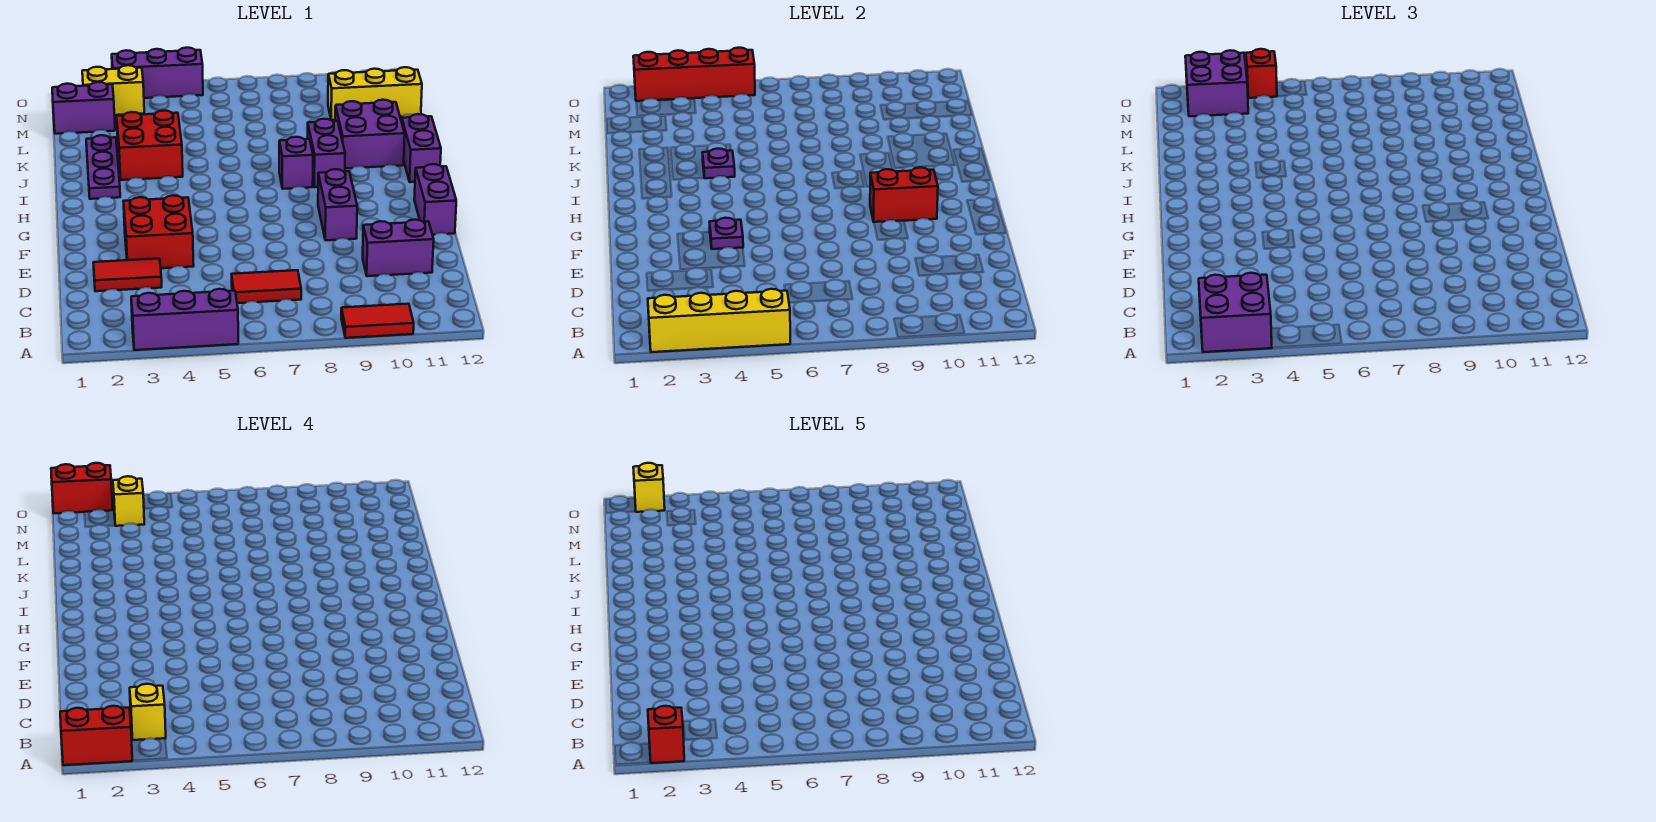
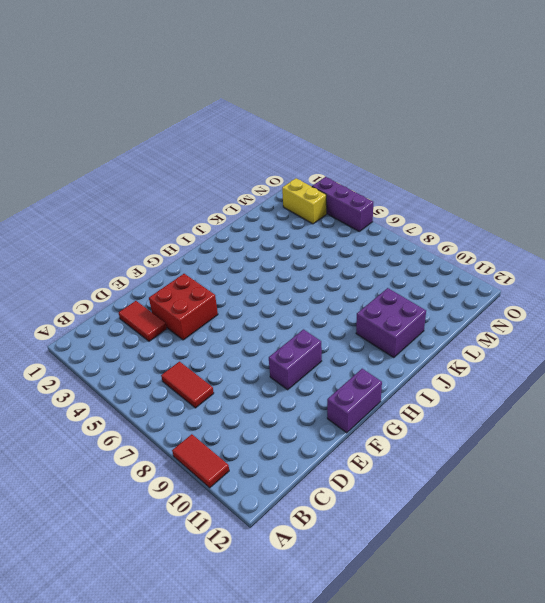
none -> purple brick A3:A5 level 1
none -> purple brick D10:D11 level 1
none -> purple plate I2:K2 level 1
none -> purple brick I8 level 1

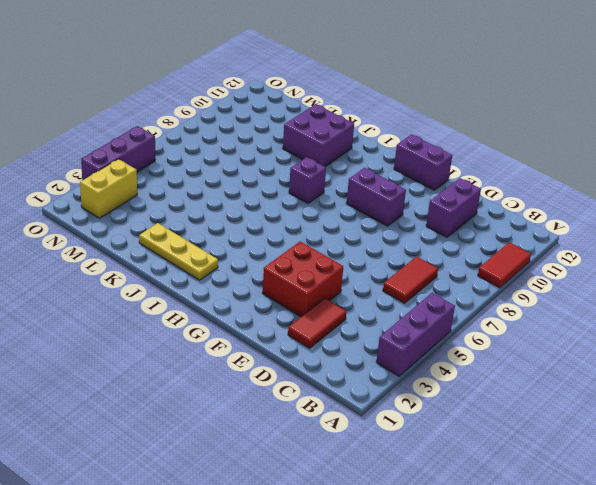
yellow plate I2:K2 level 1 -> purple plate I2:K2 level 1
none -> purple brick I9:J9 level 1
none -> purple brick I12:J12 level 1
none -> red brick J3:K4 level 1
none -> purple brick M1:M2 level 1

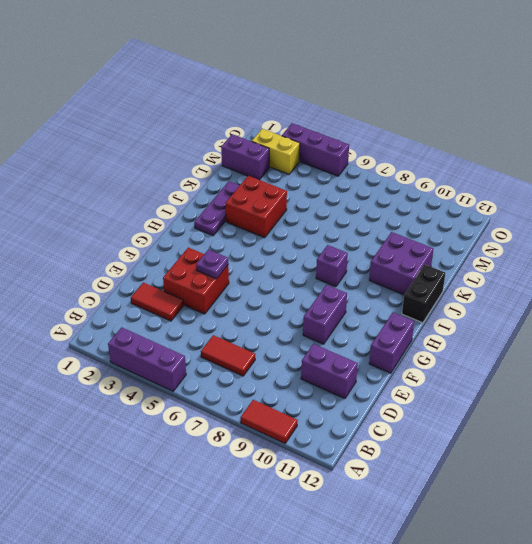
black brick I12:J12 level 1 -> purple brick I12:J12 level 1
none -> purple brick I9:J9 level 1
none -> yellow brick M10:M12 level 1
none -> yellow brick A2:A5 level 2
none -> red brick G9:G10 level 2

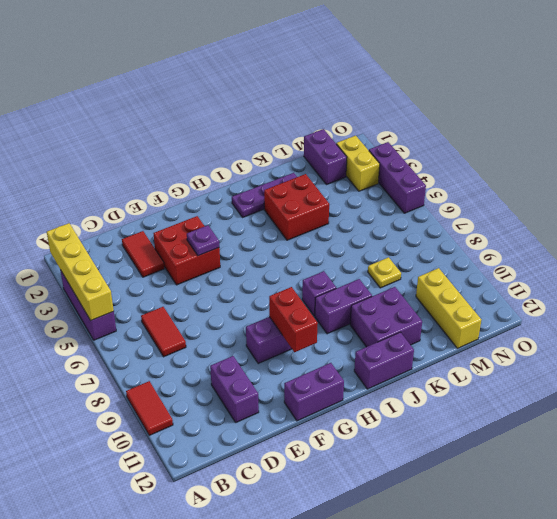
yellow plate L8 level 1 -> none
none -> purple plate J4 level 2
none -> red brick O2:O5 level 2
none -> purple brick A2:B3 level 3
none -> purple brick N2:O3 level 3

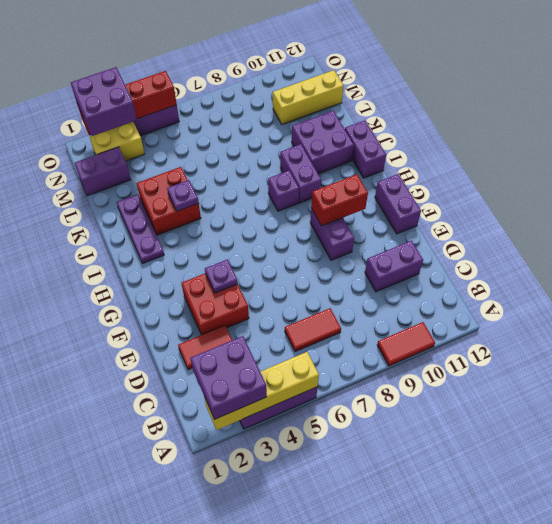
none -> red brick O4 level 3
none -> red brick A1:A2 level 4
none -> yellow brick B3 level 4
none -> yellow brick N3 level 4

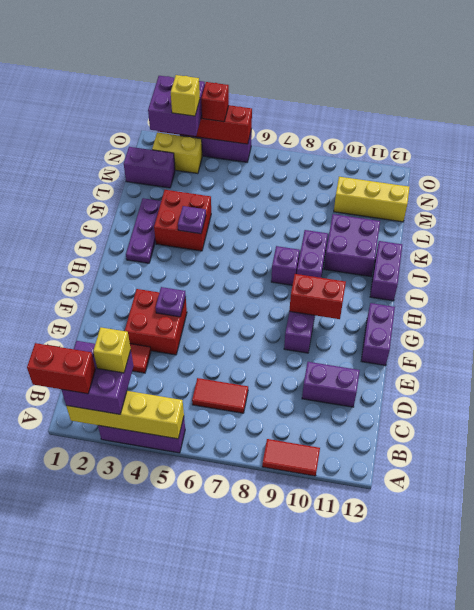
none -> red brick O1:O2 level 4
none -> red brick A2 level 5
none -> yellow brick O2 level 5

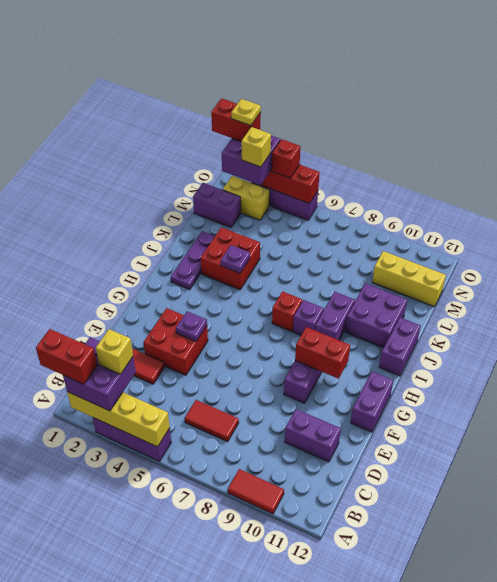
red brick I7 level 1 -> red brick A2 level 5
yellow plate O2 level 5 -> yellow brick O2 level 5

